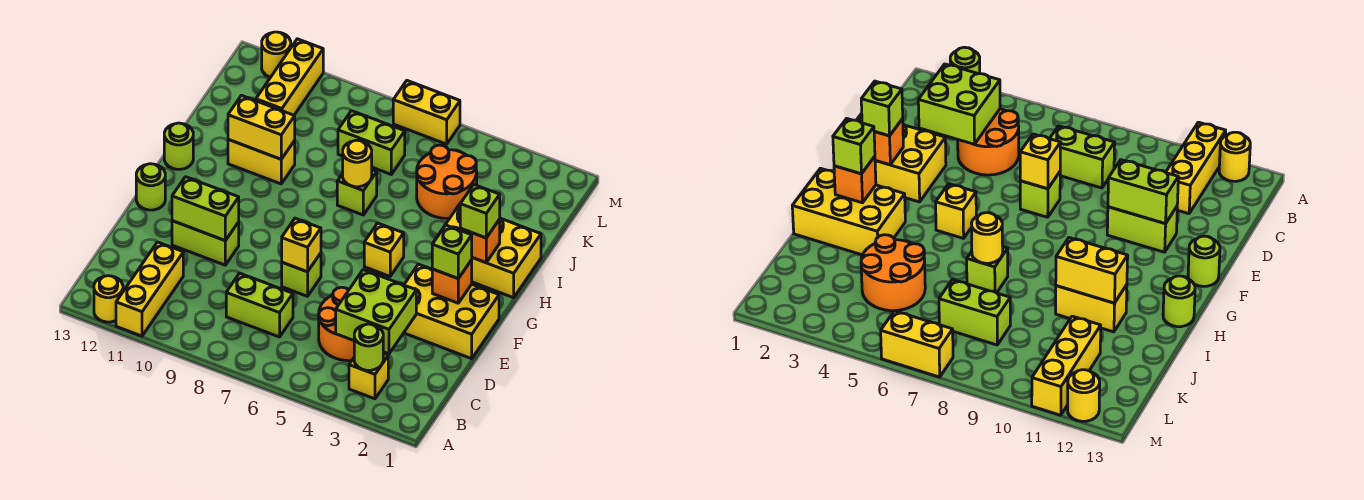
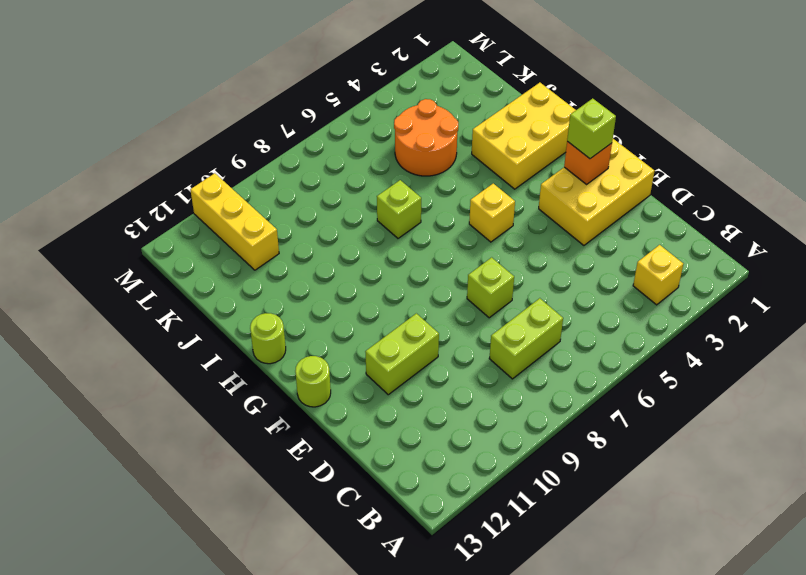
none -> yellow brick A11:C11 level 1
none -> yellow round brick A12 level 1
none -> orange round brick C4:D5 level 1

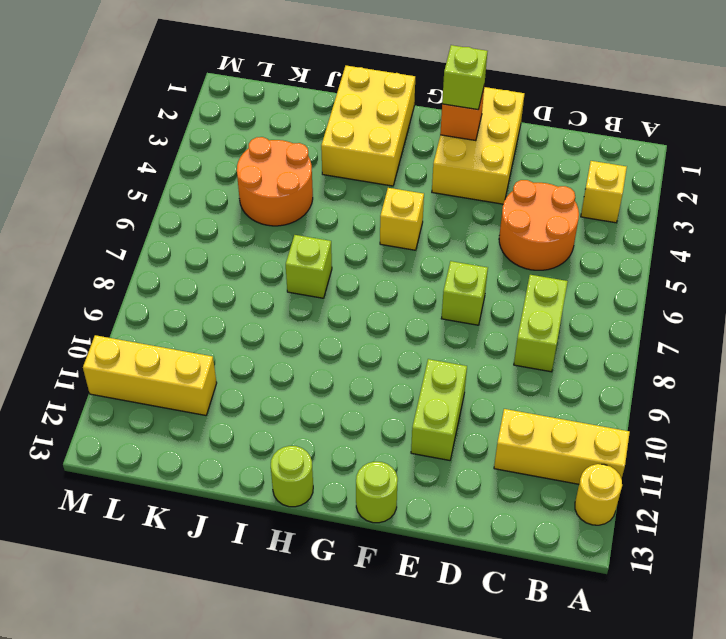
none -> yellow brick I10:I11 level 1
none -> lime brick K7:K8 level 1
none -> yellow brick M6:M7 level 1

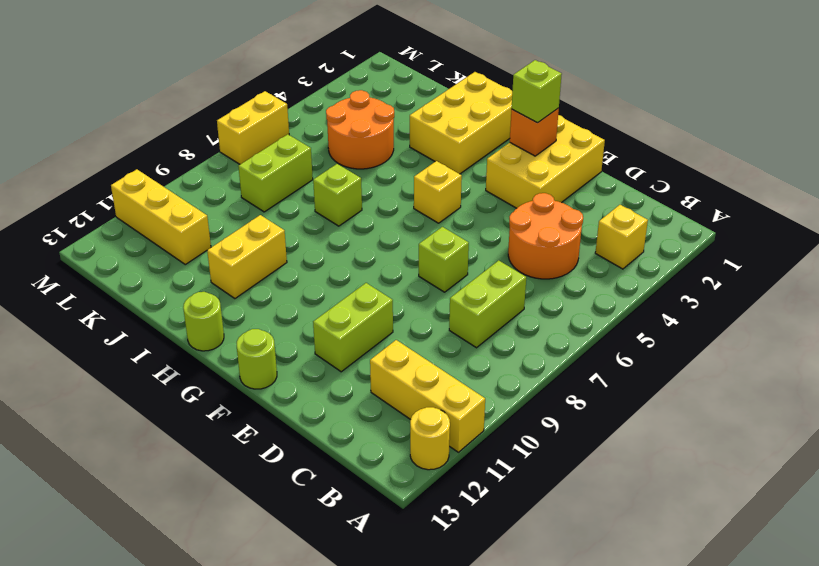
none -> yellow round brick M12 level 1
none -> lime round brick B3 level 2
none -> lime brick C3:D4 level 2

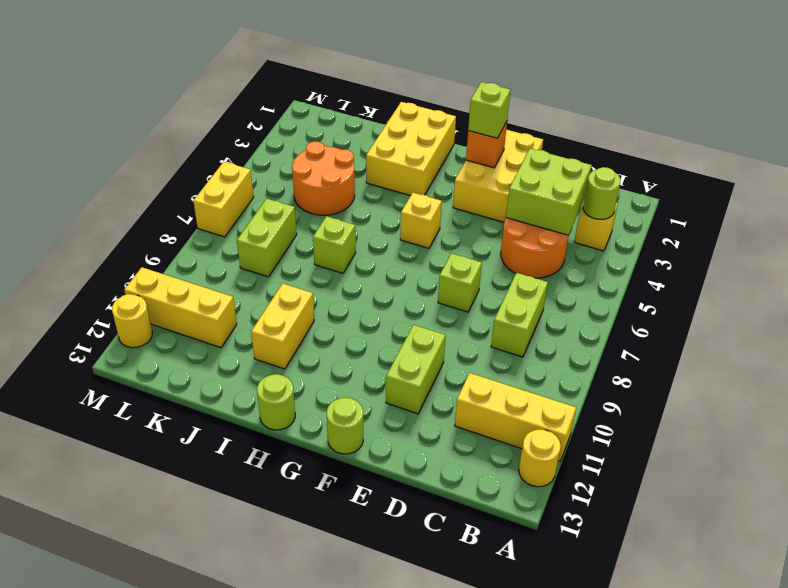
none -> yellow brick E7 level 2
none -> lime brick E10:E11 level 2
none -> orange brick H2 level 2

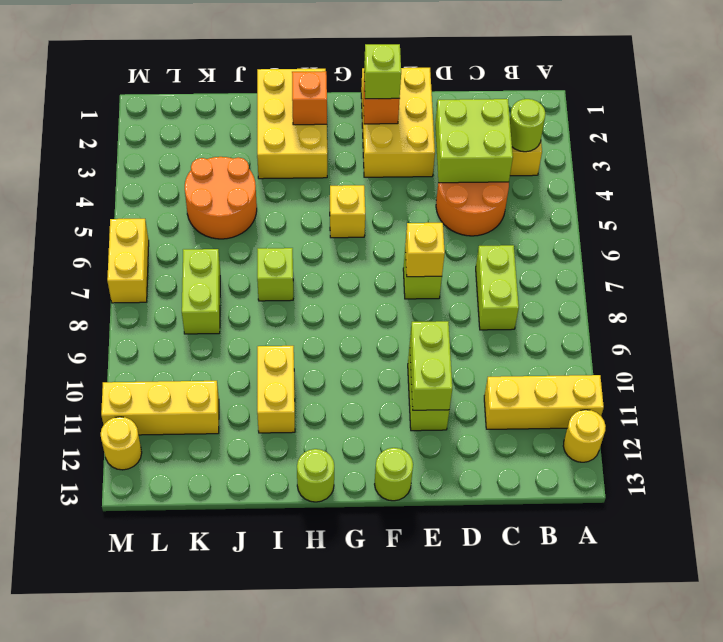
none -> yellow round brick I7 level 2
none -> yellow brick I10:I11 level 2
none -> lime brick H2 level 3

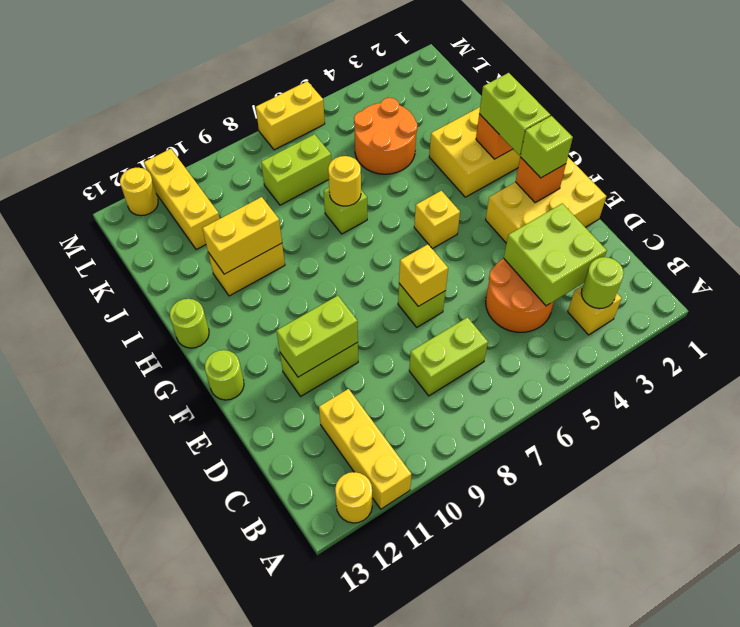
lime brick G2:H2 level 3 -> lime brick H2 level 3

